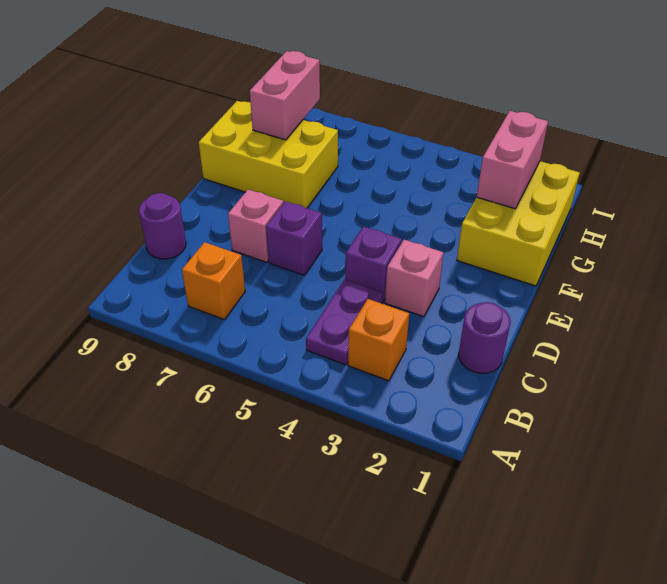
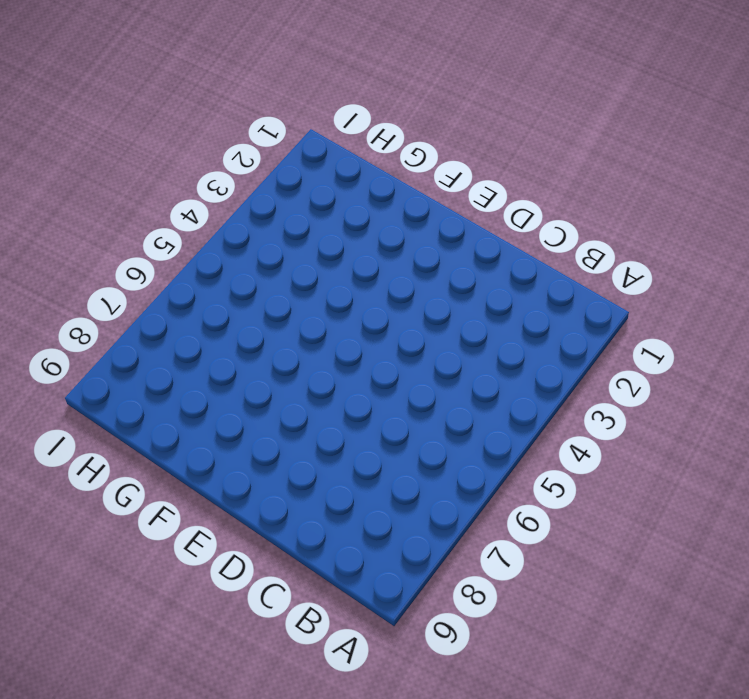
none -> orange brick B3 level 1
none -> purple plate B4:C4 level 1
none -> orange brick B7 level 1

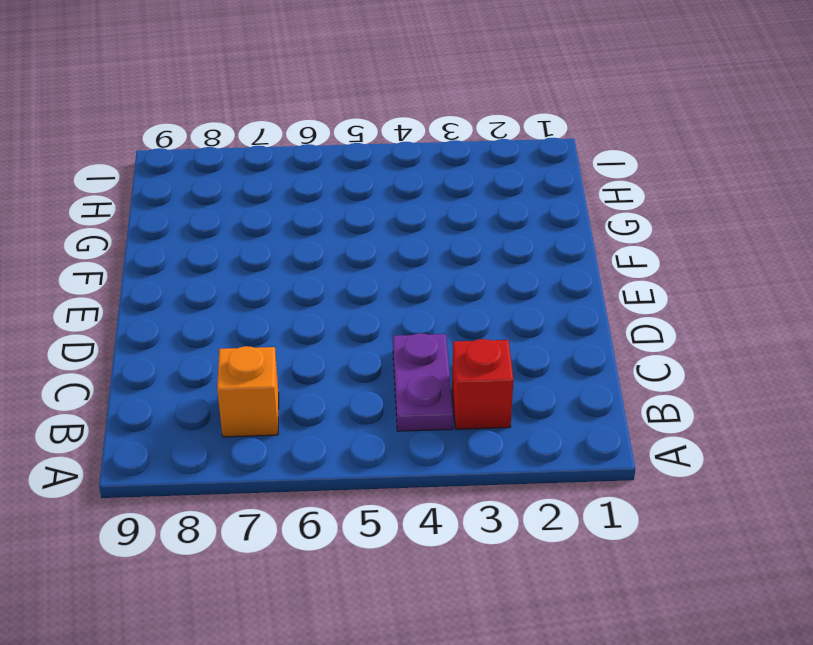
red brick B3 level 1 -> orange brick B3 level 1
none -> purple round brick C1 level 1
none -> purple round brick C9 level 1
none -> pink brick D3 level 1

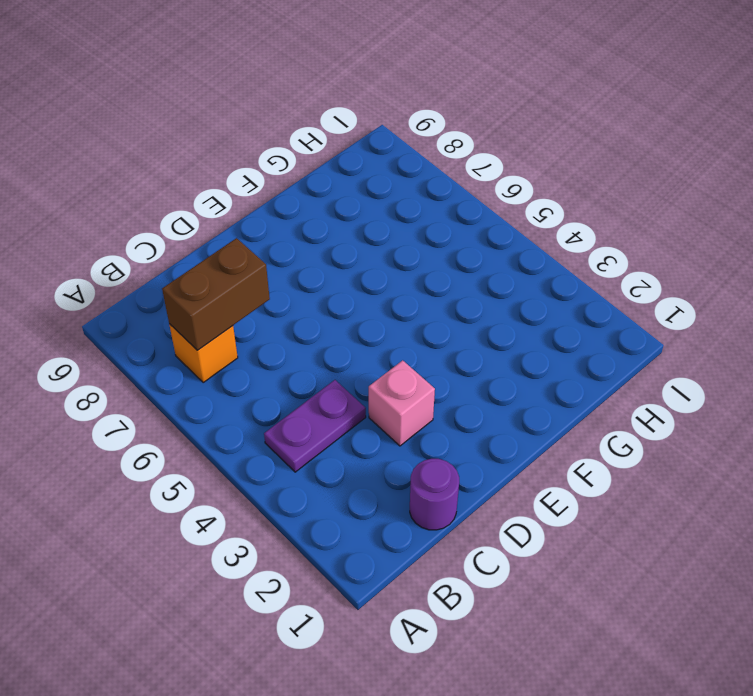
brown brick B7:C7 level 2 -> none
none -> orange brick B3 level 1
none -> purple round brick C9 level 1
none -> purple brick D4 level 1

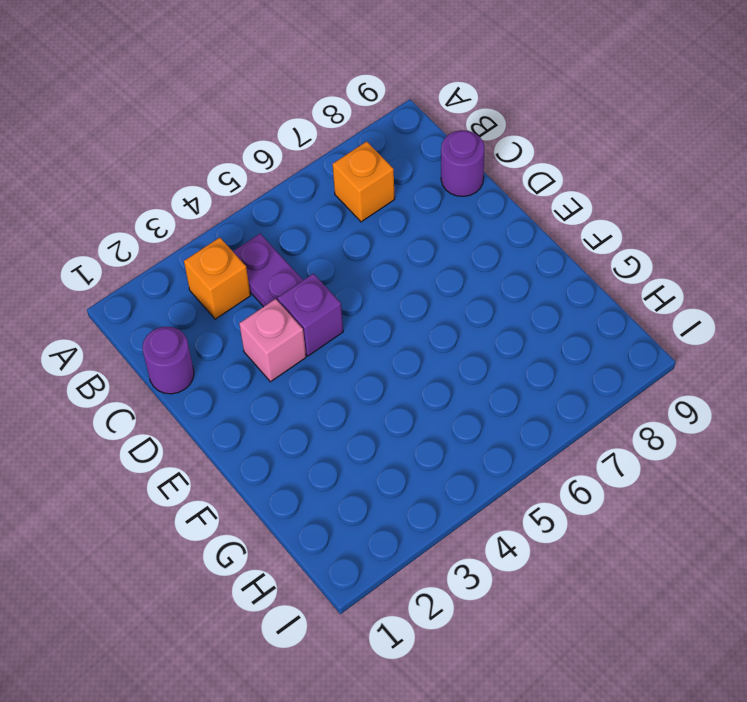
none -> purple brick D6 level 1
none -> pink brick D7 level 1
none -> yellow brick F1:H2 level 1

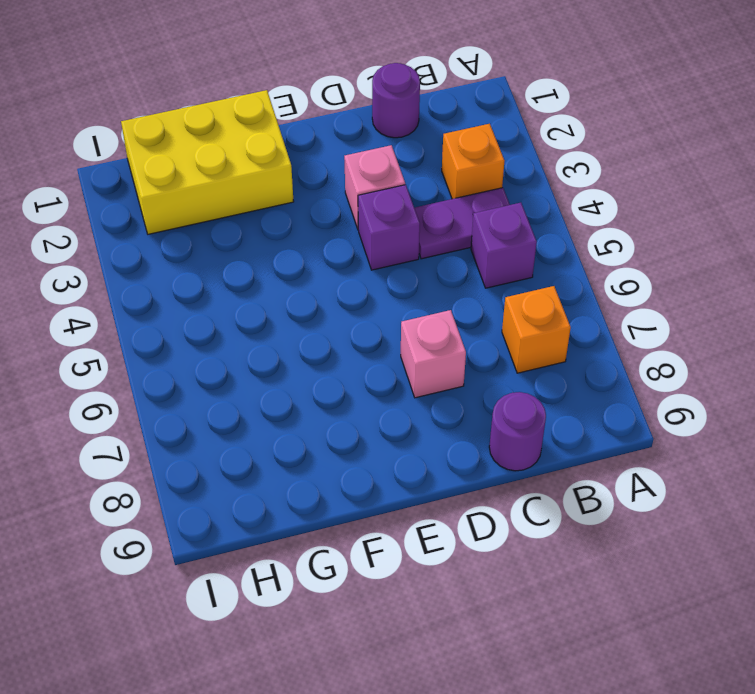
purple brick B5 level 1 -> purple brick D6 level 1
none -> yellow brick F7:G9 level 1
none -> pink brick G2:H2 level 2
none -> pink brick G8:H8 level 2

